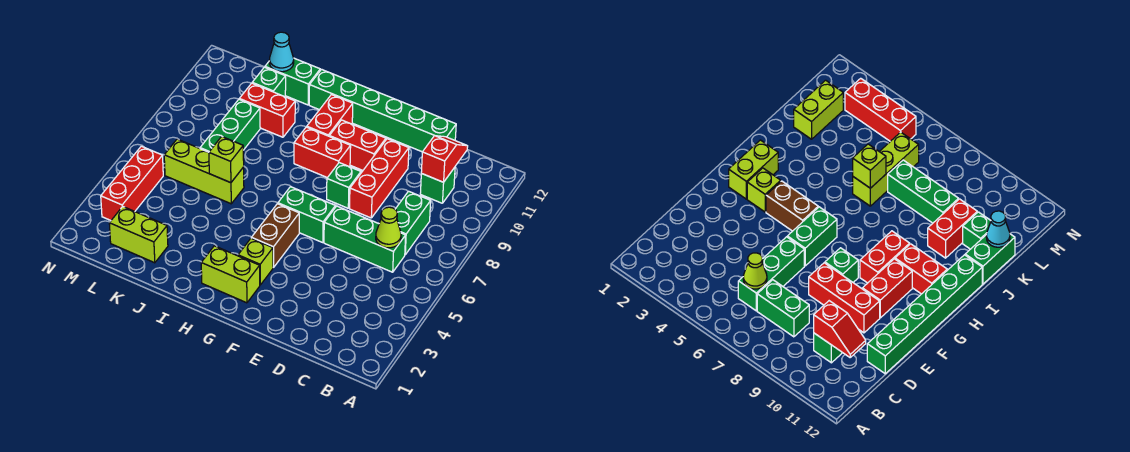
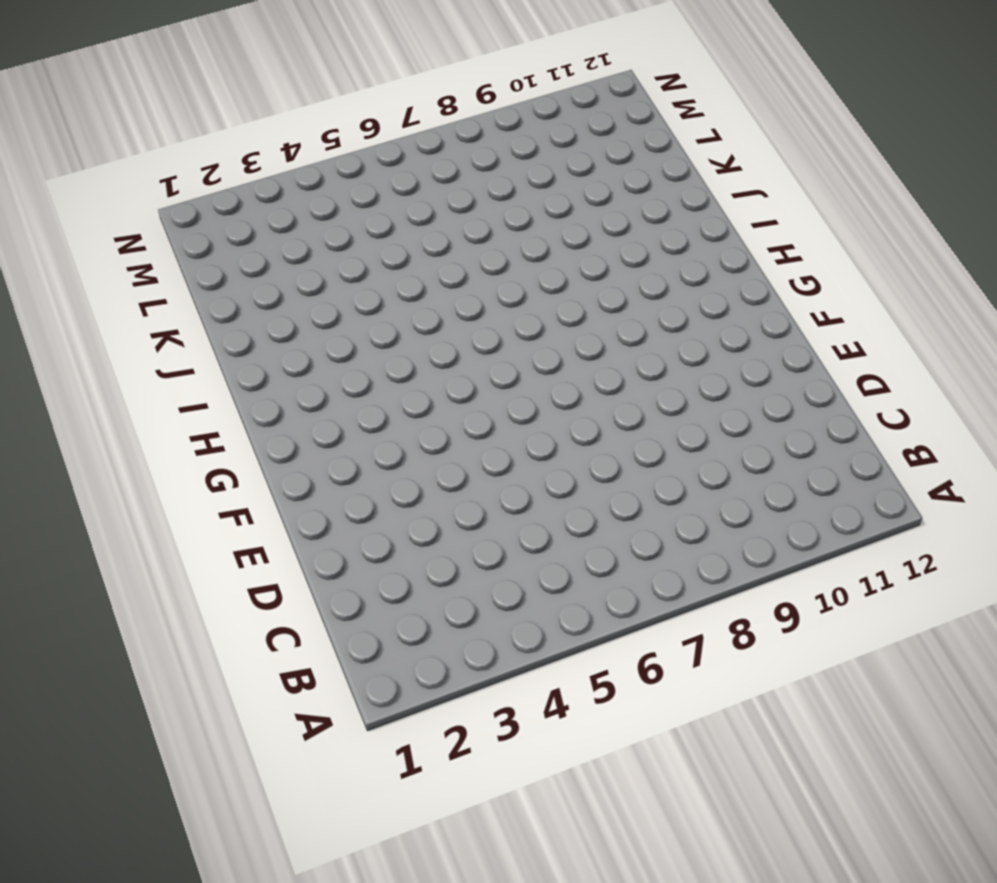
none -> green brick C6:E6 level 1
none -> green brick C7:C8 level 1
none -> green brick C10 level 1

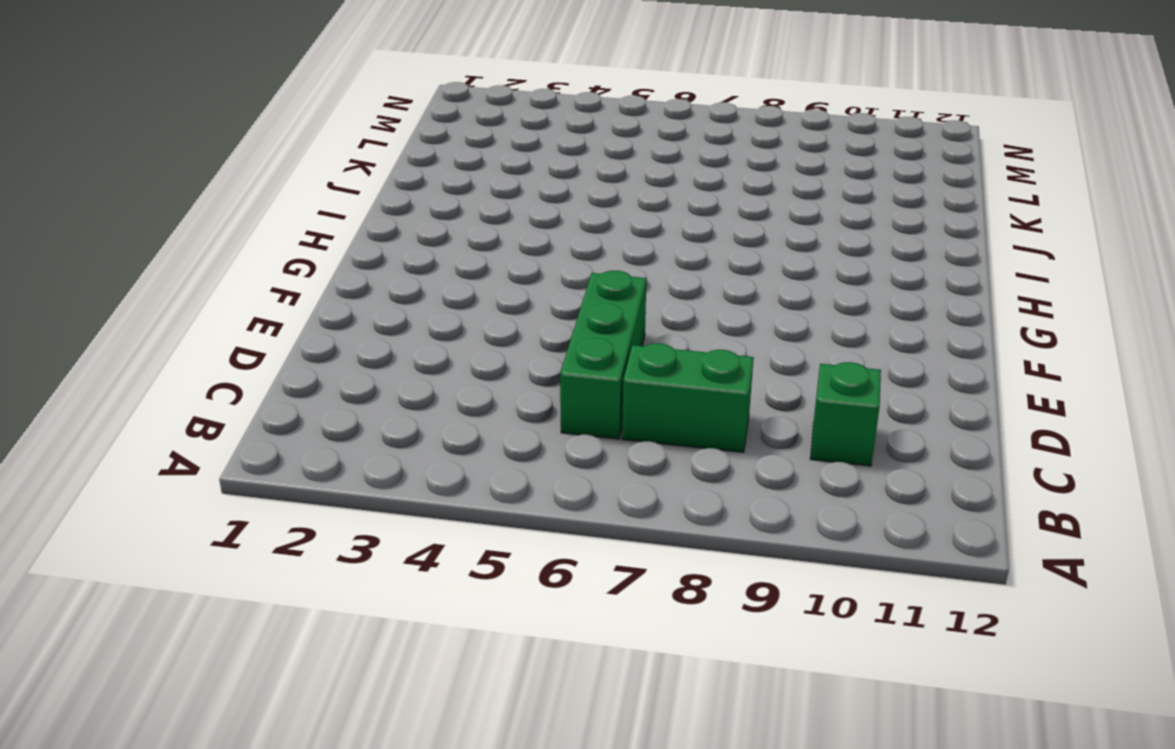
none -> green brick D12:I12 level 1
none -> red brick E8:E10 level 1
none -> green brick F6:G6 level 1

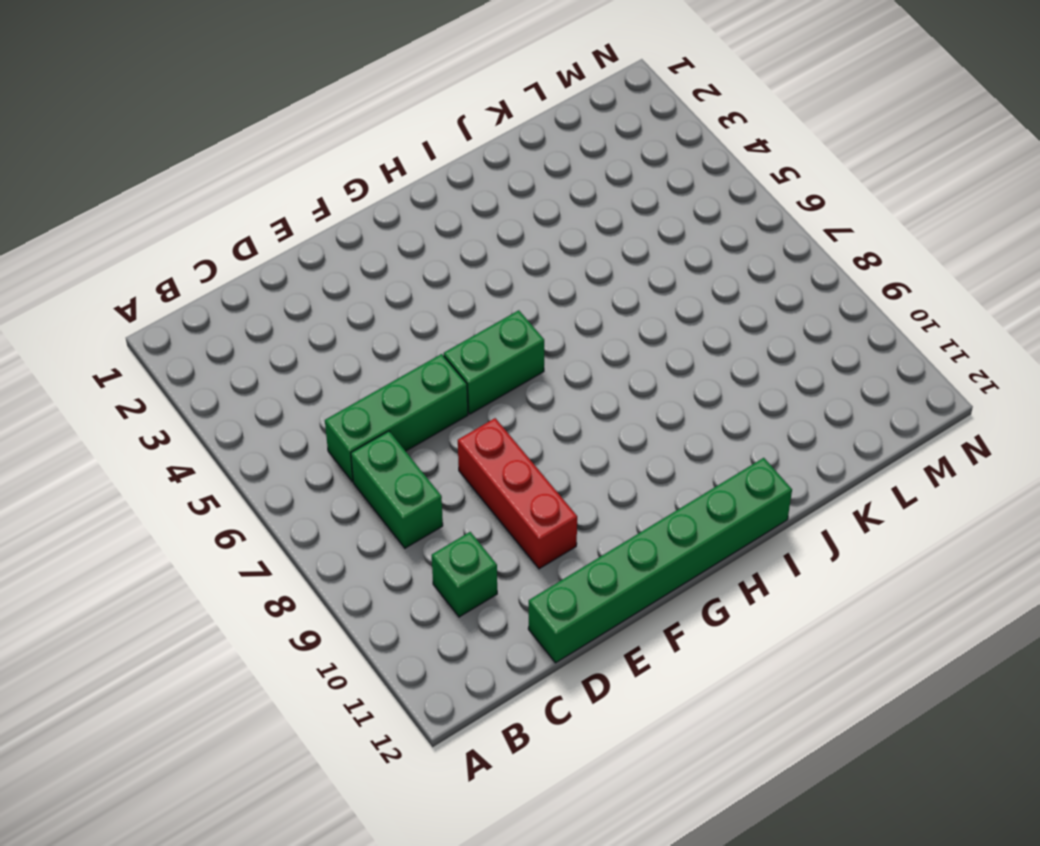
none -> green brick F8 level 1
none -> red brick F10:G10 level 1
none -> lime brick G2:H2 level 1

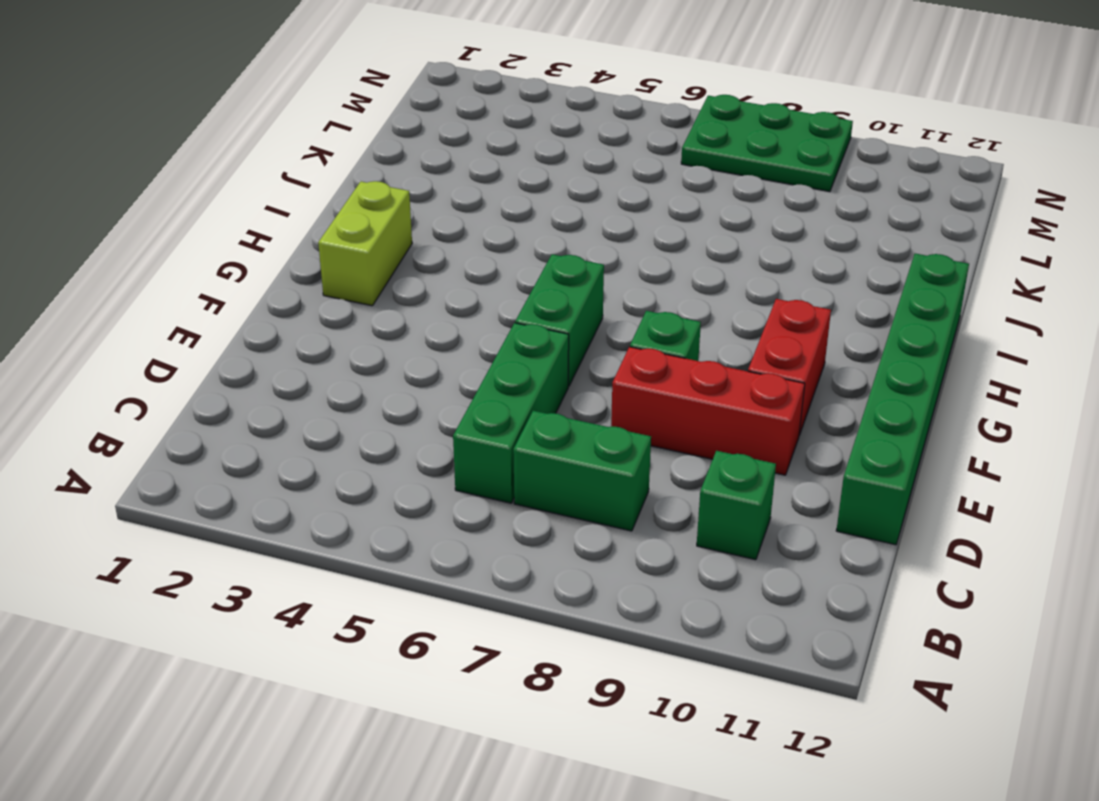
green plate M7:N9 level 1 -> none
none -> lime brick G3 level 1
none -> brown brick G4:G5 level 1
none -> red brick G9:H9 level 1

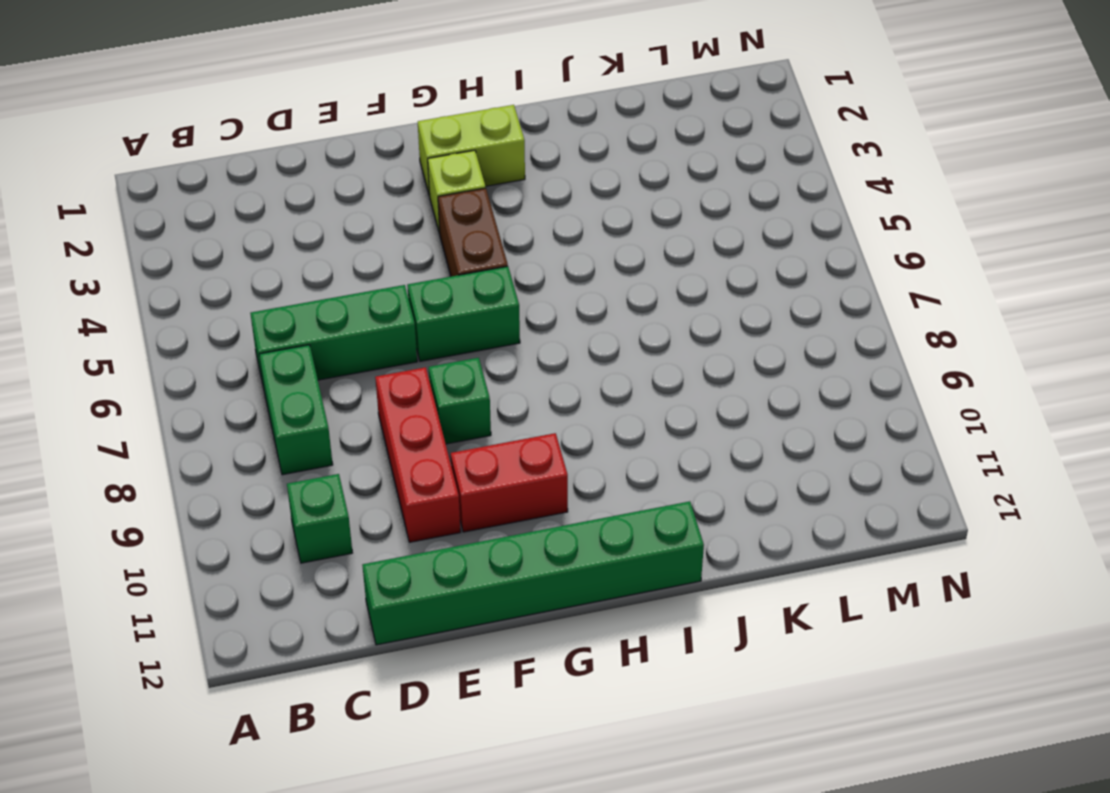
none -> red brick G9:H9 level 1
none -> red brick H10:H11 level 1
none -> lime brick J6:L6 level 1

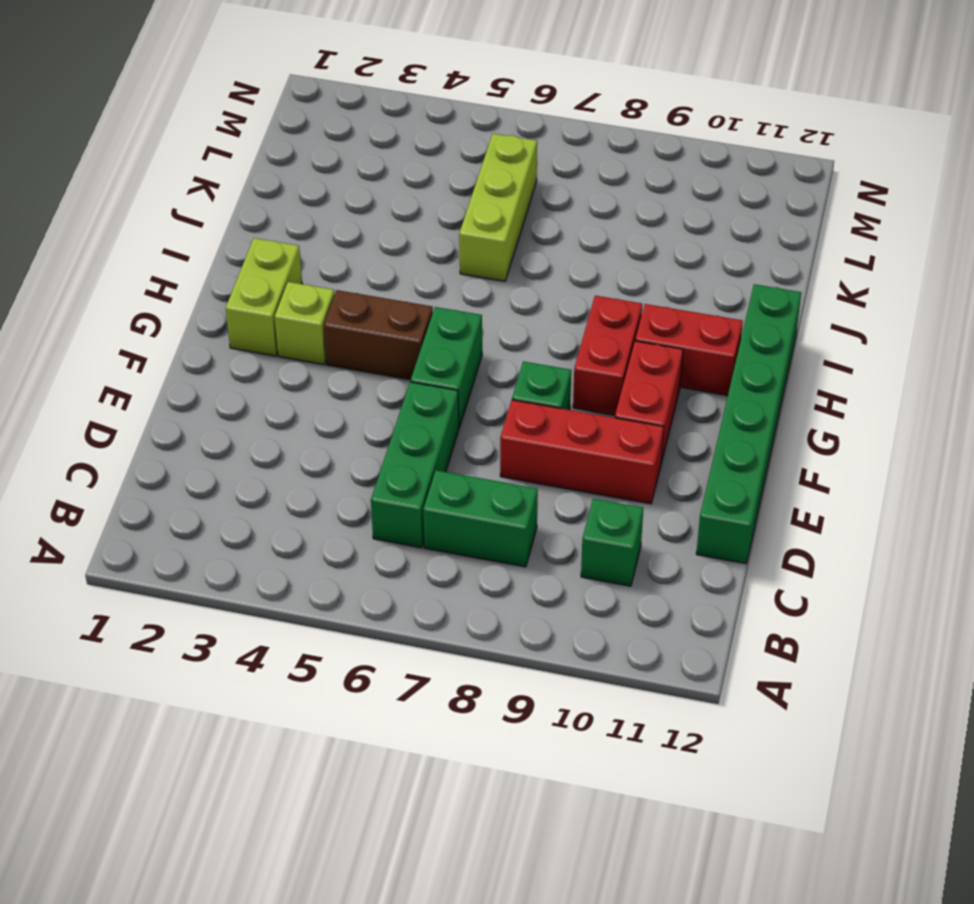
none -> red brick J10:K10 level 1
none -> green brick J12:K12 level 1
none -> lime brick K2:L2 level 1

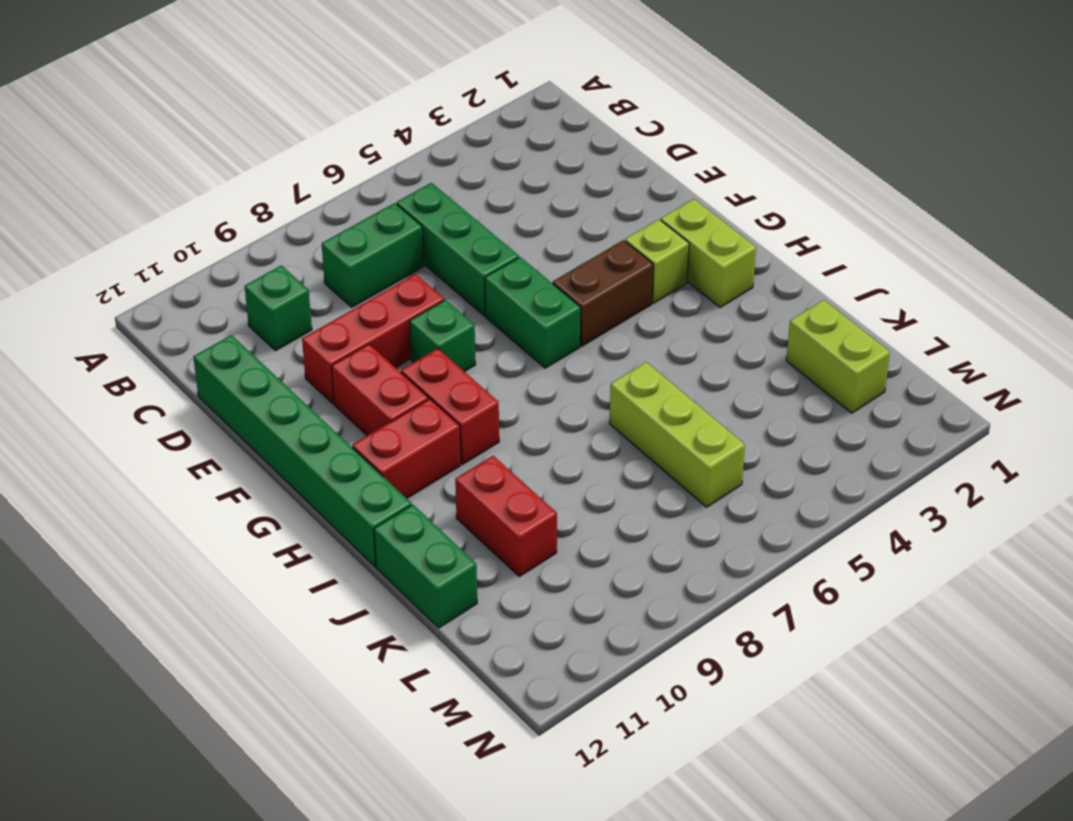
none -> green brick K7:K9 level 1
none -> green brick K11 level 1
none -> red brick M3:M5 level 1

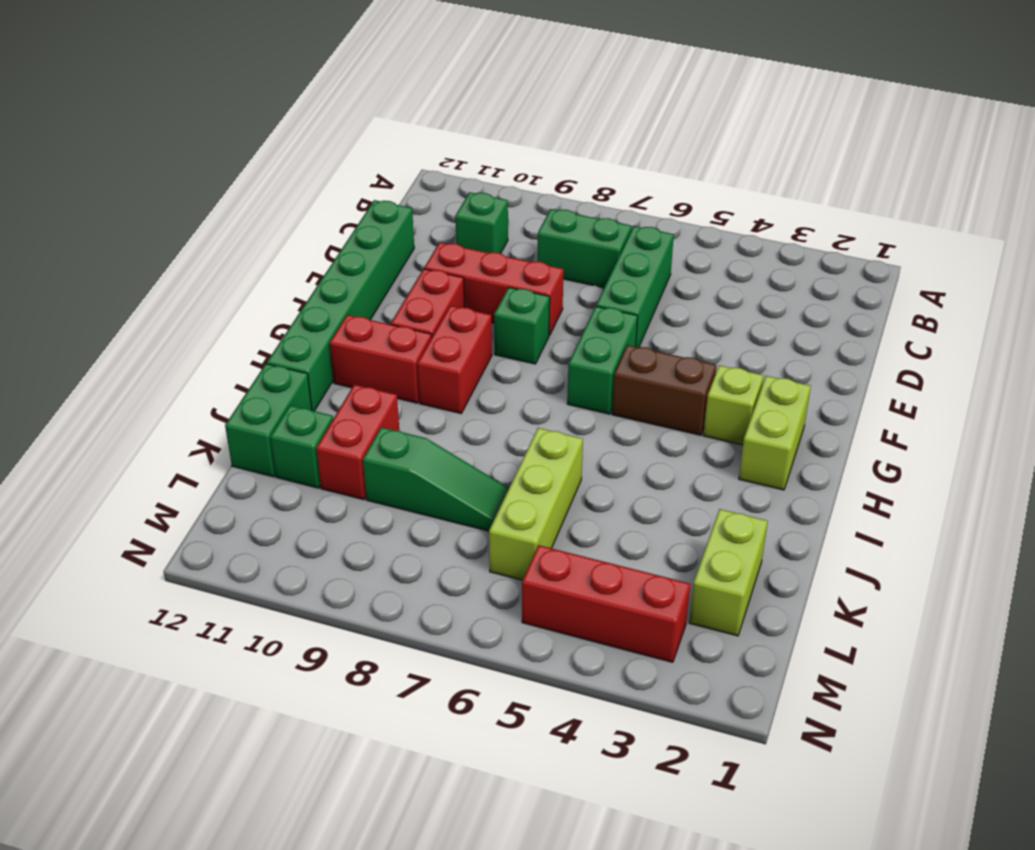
green slope K7:K9 level 1 top 9 -> green brick K7:K9 level 1
none -> lime cone C6 level 2
none -> red slope C10:C11 level 2 top 10
none -> lime brick J6 level 2

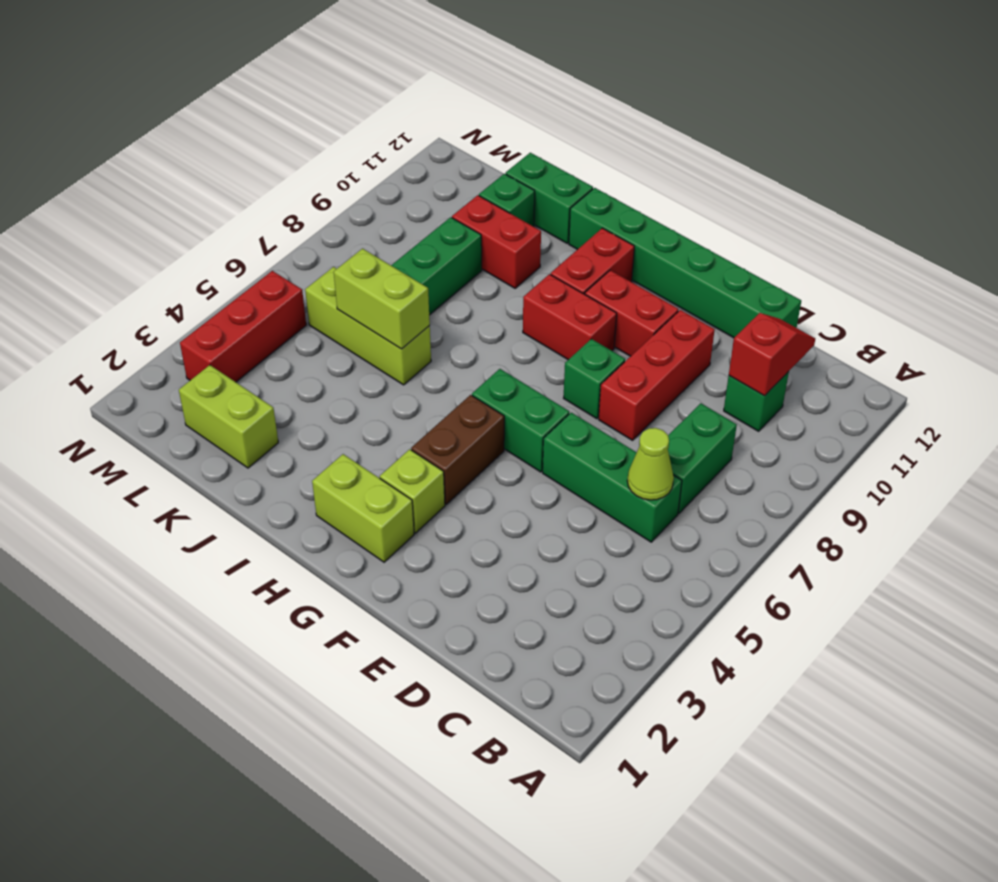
lime brick J6:K6 level 2 -> lime brick J6 level 2
none -> cyan cone K12 level 2

